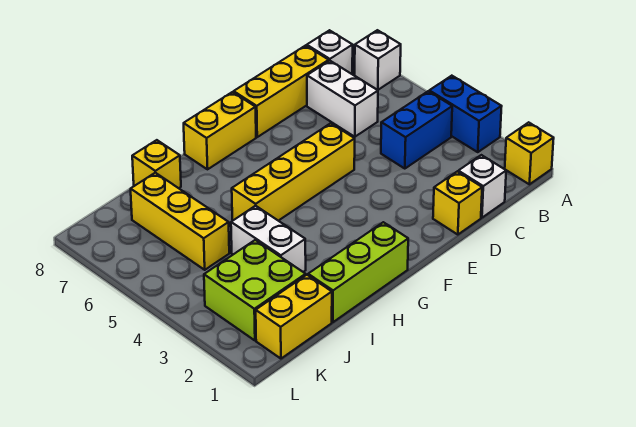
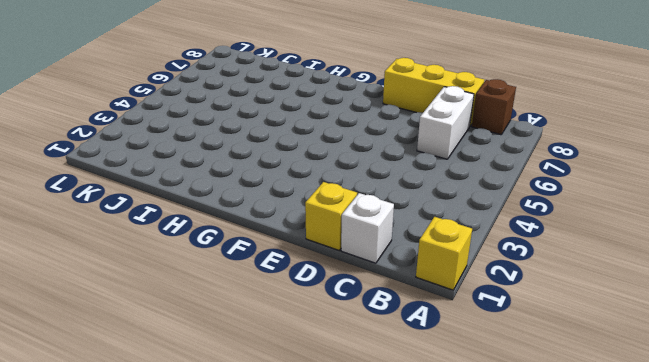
brown brick B8 level 1 -> white brick B8 level 1
none -> blue brick A3:A4 level 1
none -> white brick A7 level 1
none -> blue brick B4:C4 level 1

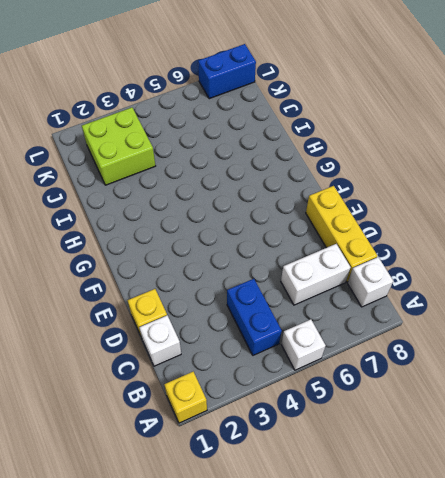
white brick A5 level 1 -> white brick A7 level 1
blue brick L7:L8 level 1 -> blue brick A3:A4 level 1
none -> yellow brick E5:H5 level 1
none -> yellow brick F8:G8 level 1
none -> lime brick G1:I1 level 1

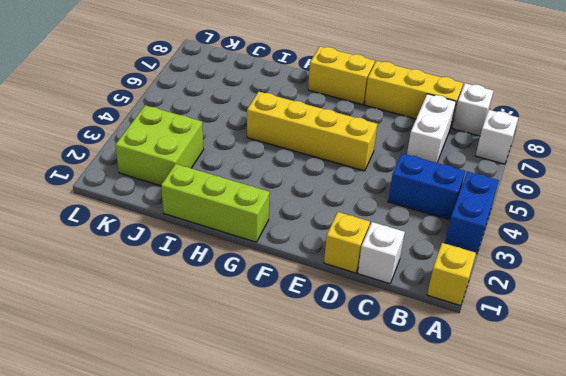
none -> white brick I3:I4 level 1
none -> yellow brick I8 level 1
none -> yellow brick J1:K1 level 1

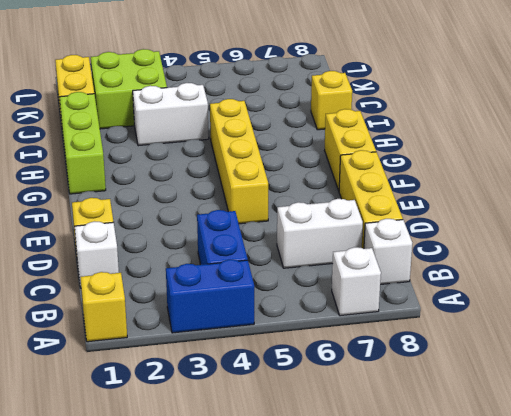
none -> yellow brick J5:J7 level 1

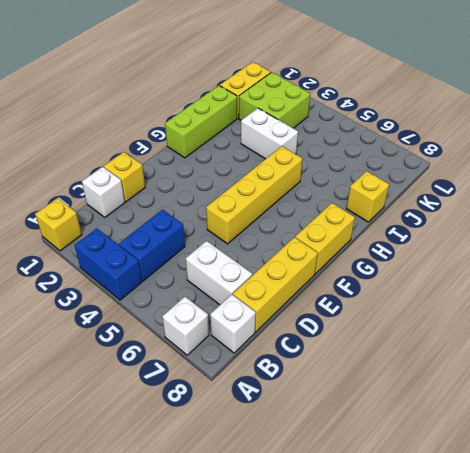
none -> yellow brick J5:J7 level 1

